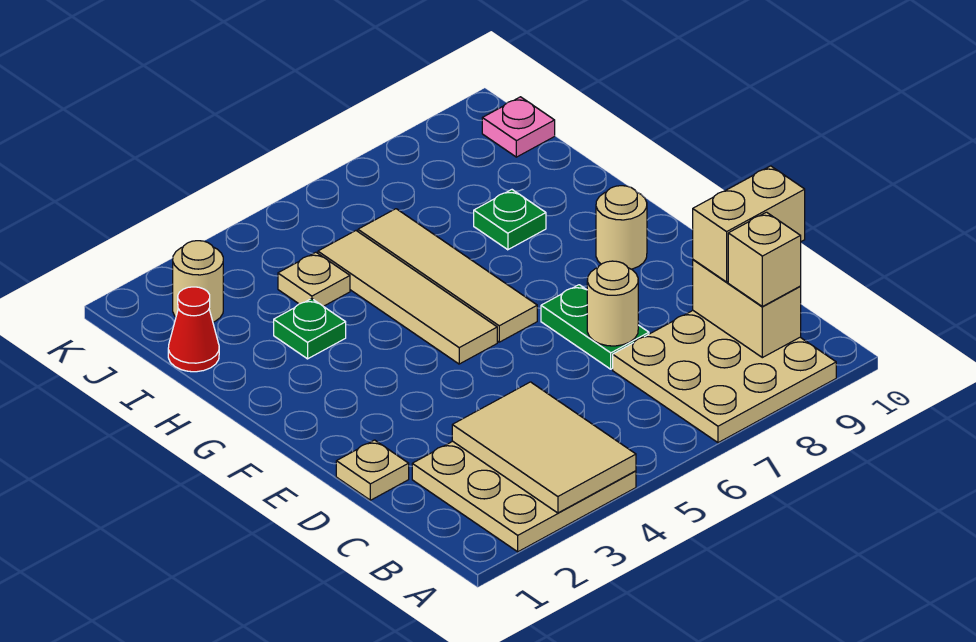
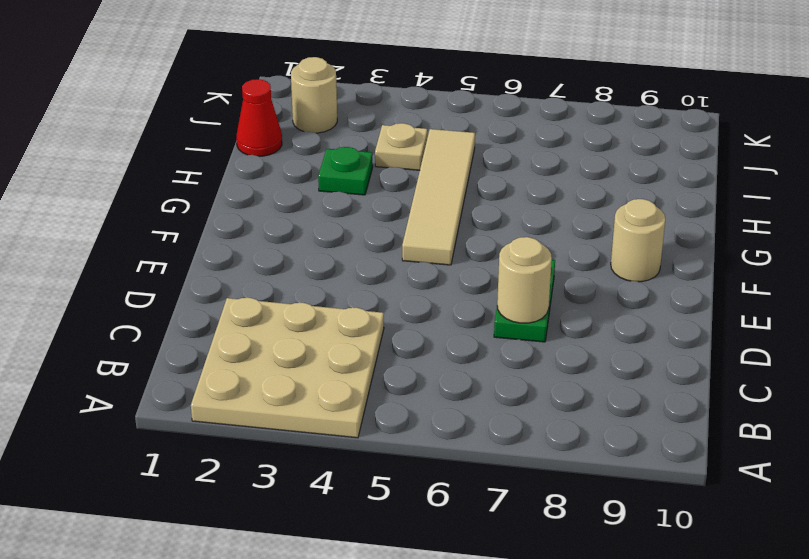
none -> tan plate A7:C9 level 1
none -> tan plate D1 level 1
none -> tan tile F6:I6 level 1

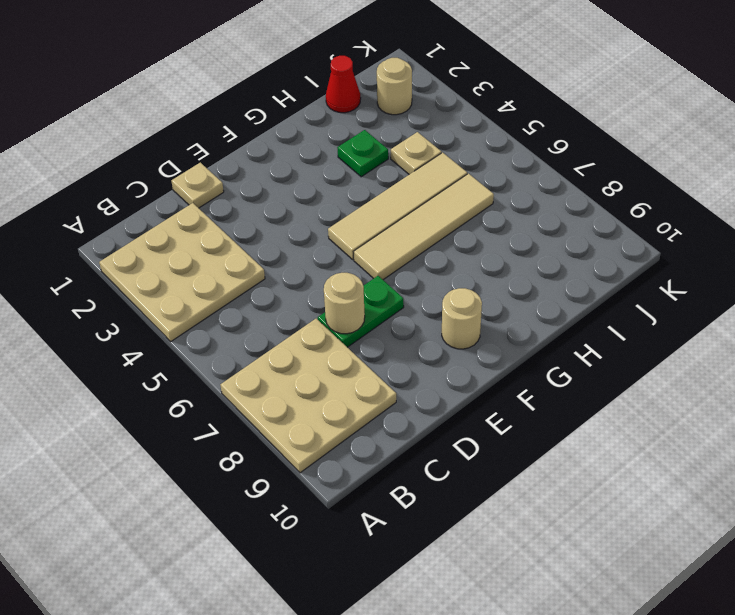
none -> green plate H8 level 1
none -> pink plate J10 level 1
none -> tan tile A3:C4 level 2

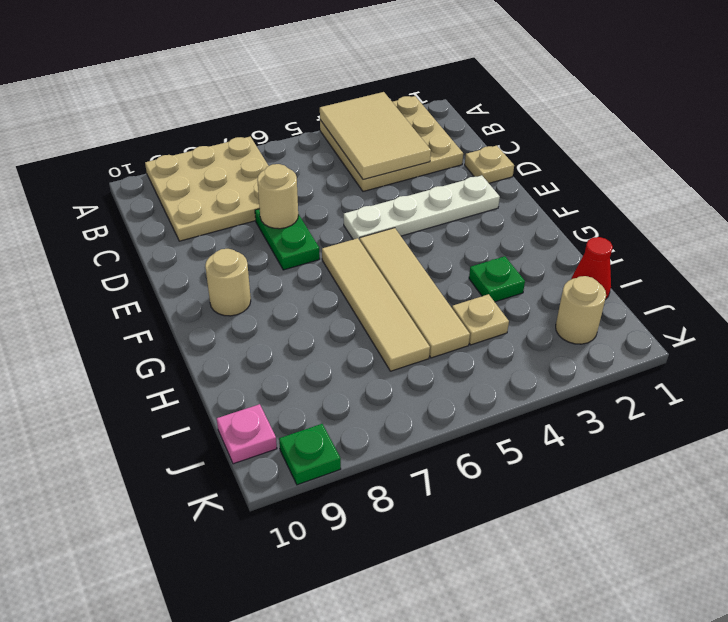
white plate E2:E5 level 1 -> none
green plate K9 level 1 -> green plate H8 level 1
none -> tan brick B9:C9 level 2
none -> tan brick B9 level 3
none -> tan brick C9:C10 level 3

